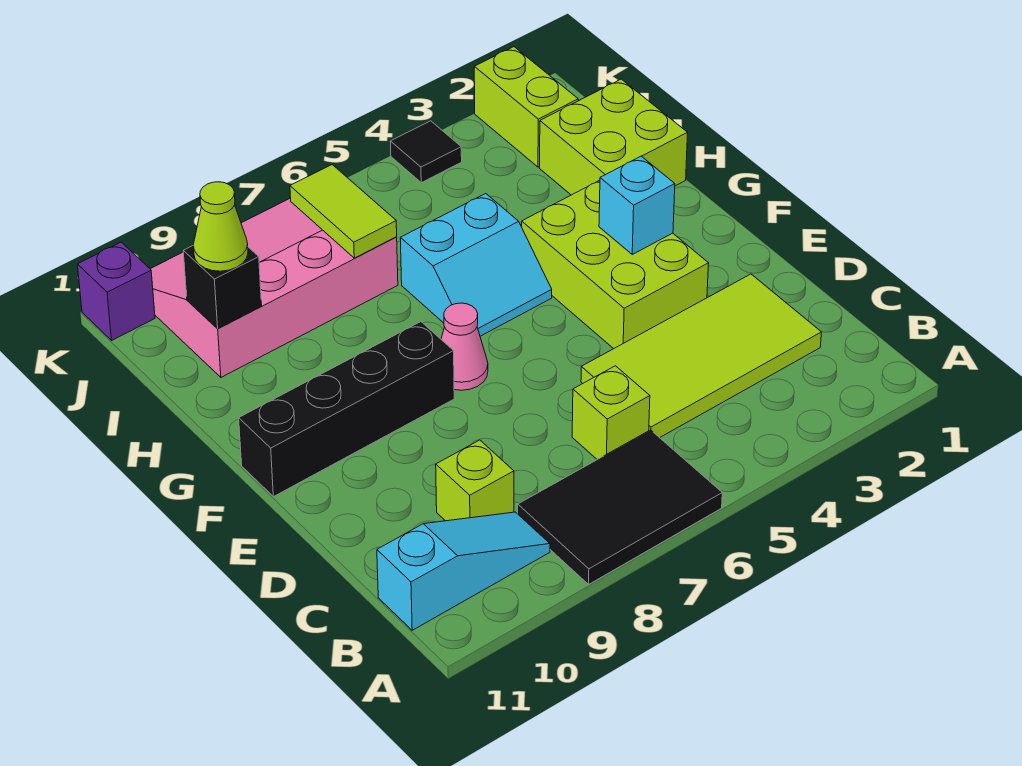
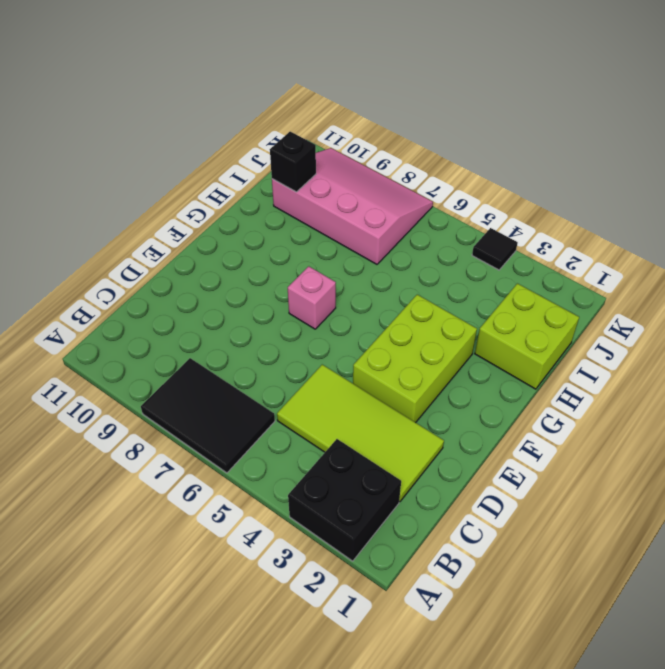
black brick A2:B3 level 1 -> none
pink brick F7 level 1 -> pink cone F7 level 1
none -> cyan slope B9:B11 level 1 top 11
none -> lime brick C6 level 1
none -> lime brick C9 level 1

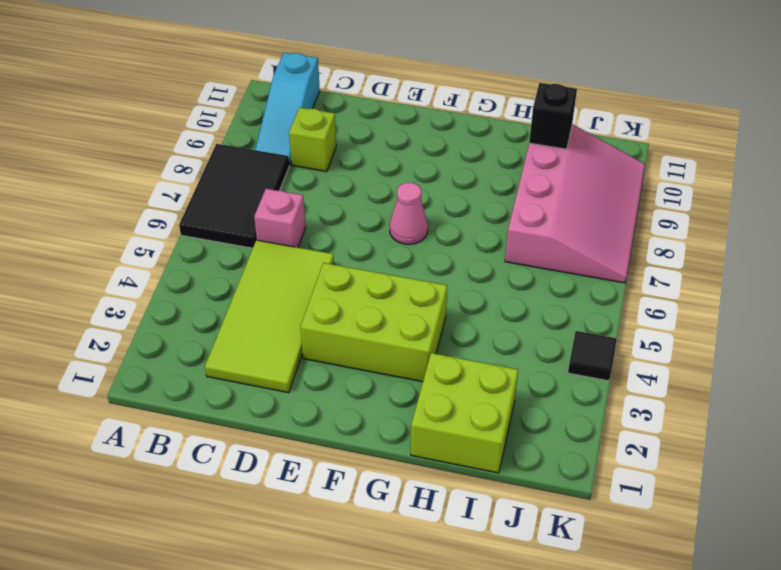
pink brick C6 level 1 -> lime brick C6 level 1
none -> black brick F8:F11 level 1
none -> cyan slope G5:H6 level 1 top H
none -> lime brick J2:K2 level 1

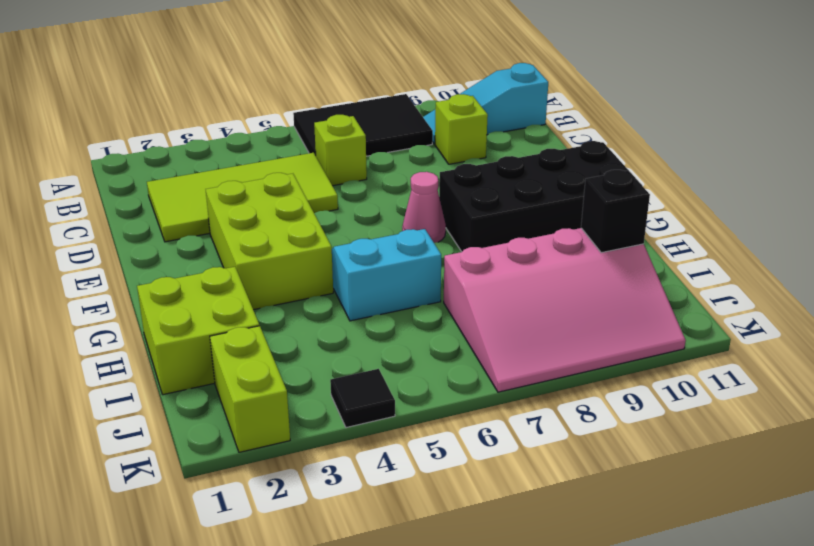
black brick F8:G11 level 1 -> black brick F8:F11 level 1
none -> purple brick K11 level 1
none -> cyan brick F3 level 2
none -> lime tile I7:J7 level 2

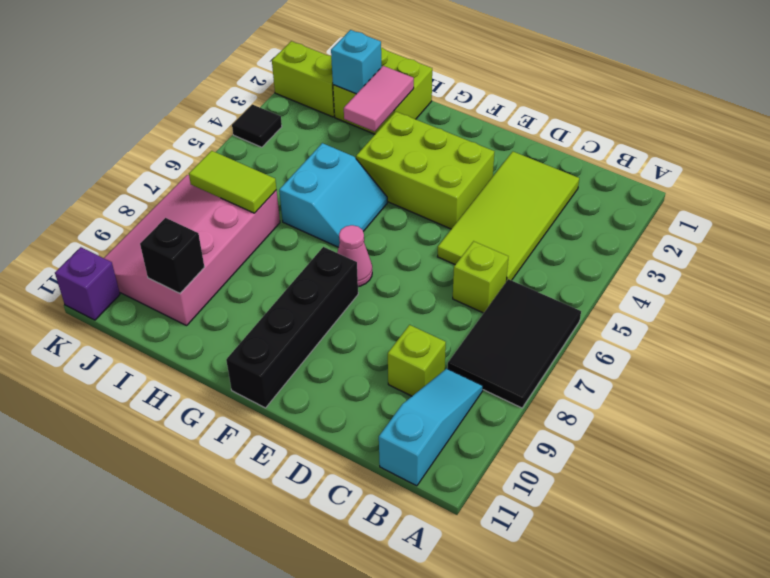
pink tile H2:H3 level 2 -> none
cyan brick I2 level 2 -> cyan brick F3 level 2
none -> lime cone I10 level 3

